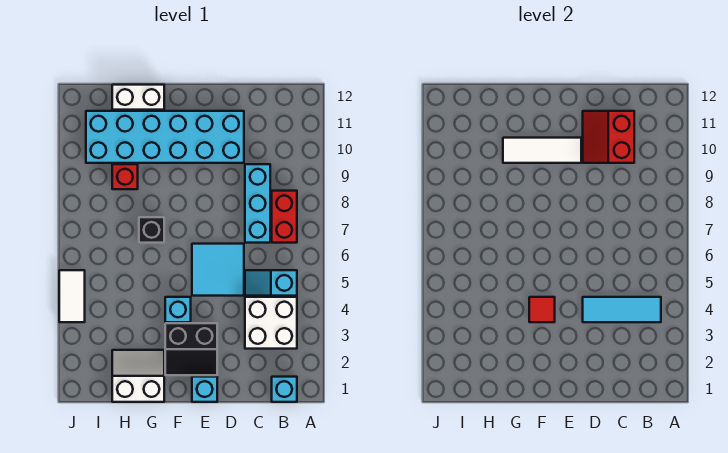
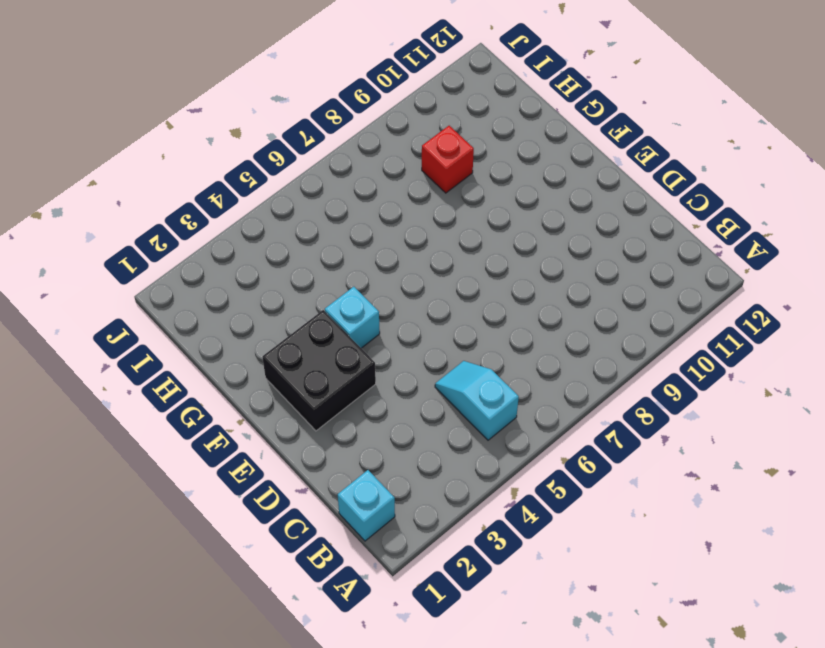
black brick E2:F3 level 1 -> black slope E2:F3 level 1 top 3
none -> white brick B3:C4 level 1
none -> red brick B7:B8 level 1
none -> cyan brick C7:C9 level 1

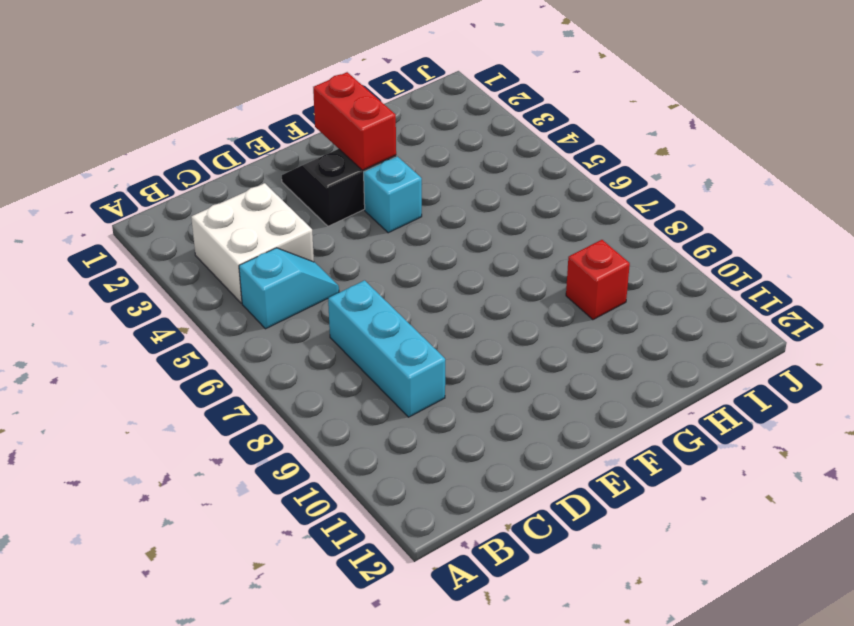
red brick F2:F3 level 2 -> red brick B7:B8 level 1
none -> cyan brick B1 level 1
none -> cyan tile D5:E6 level 1
none -> cyan brick D10:I11 level 1

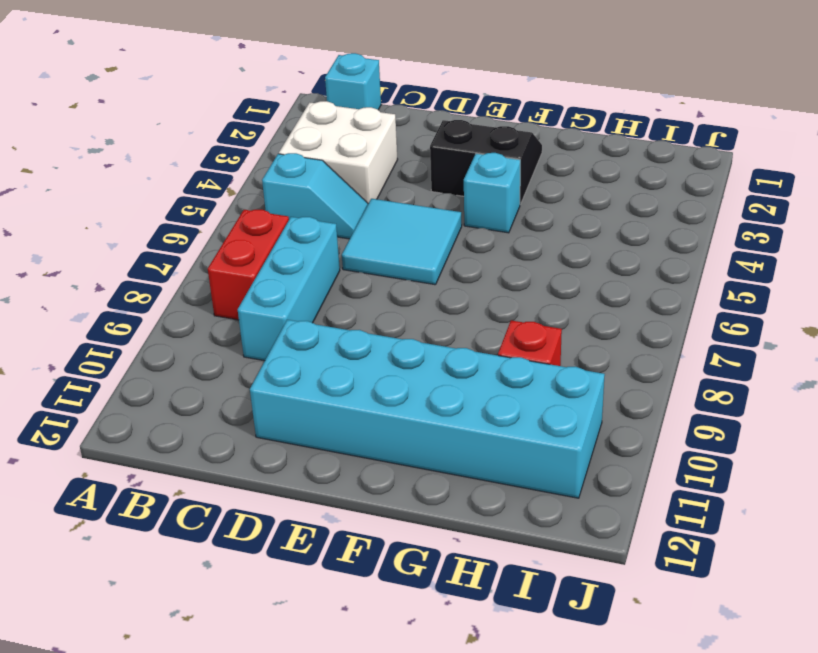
none -> cyan brick E1 level 1
none -> white slope G1:H2 level 1 top 1
none -> black brick G7 level 1

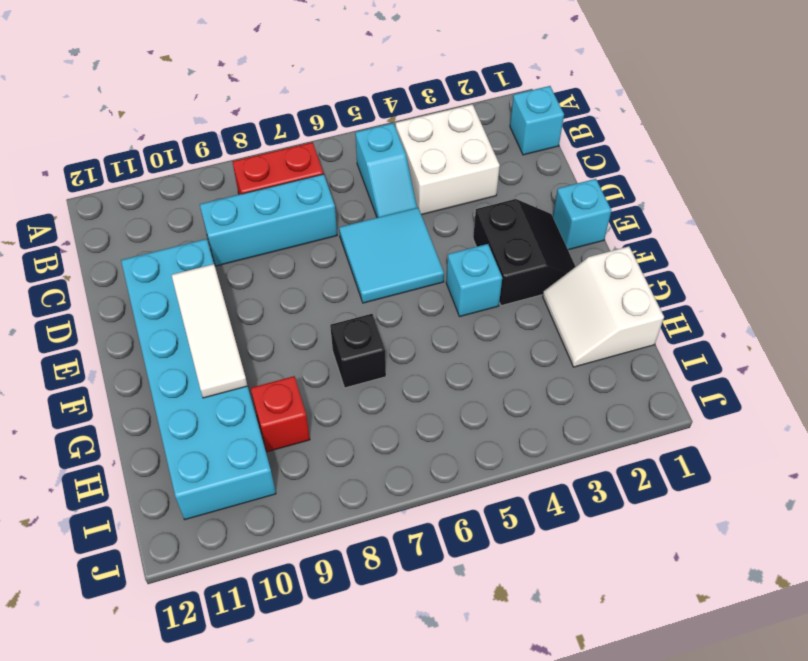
none -> white brick G12:H12 level 1
none -> white tile J4:J5 level 1
none -> cyan tile B4:D4 level 2

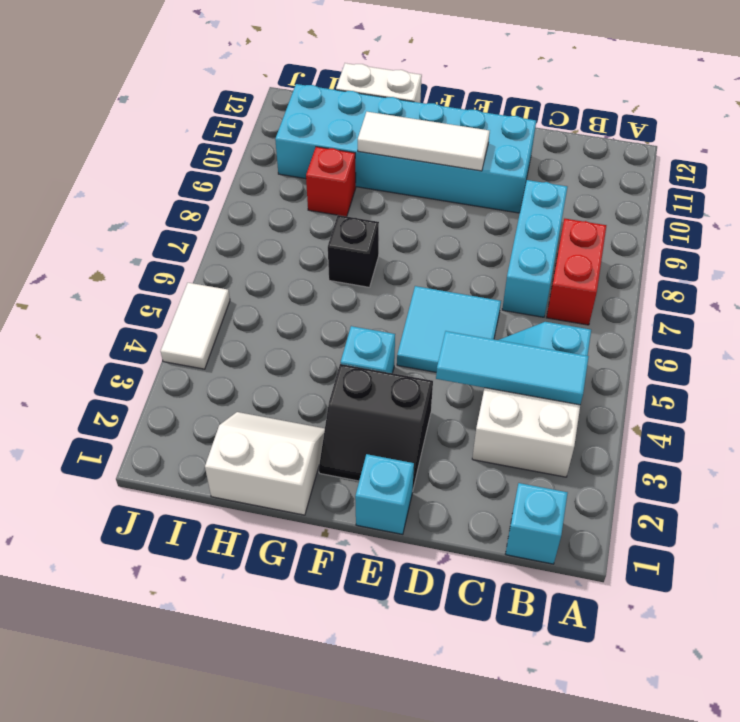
none -> red slope C10:D11 level 2 top C
none -> red tile F4 level 2

